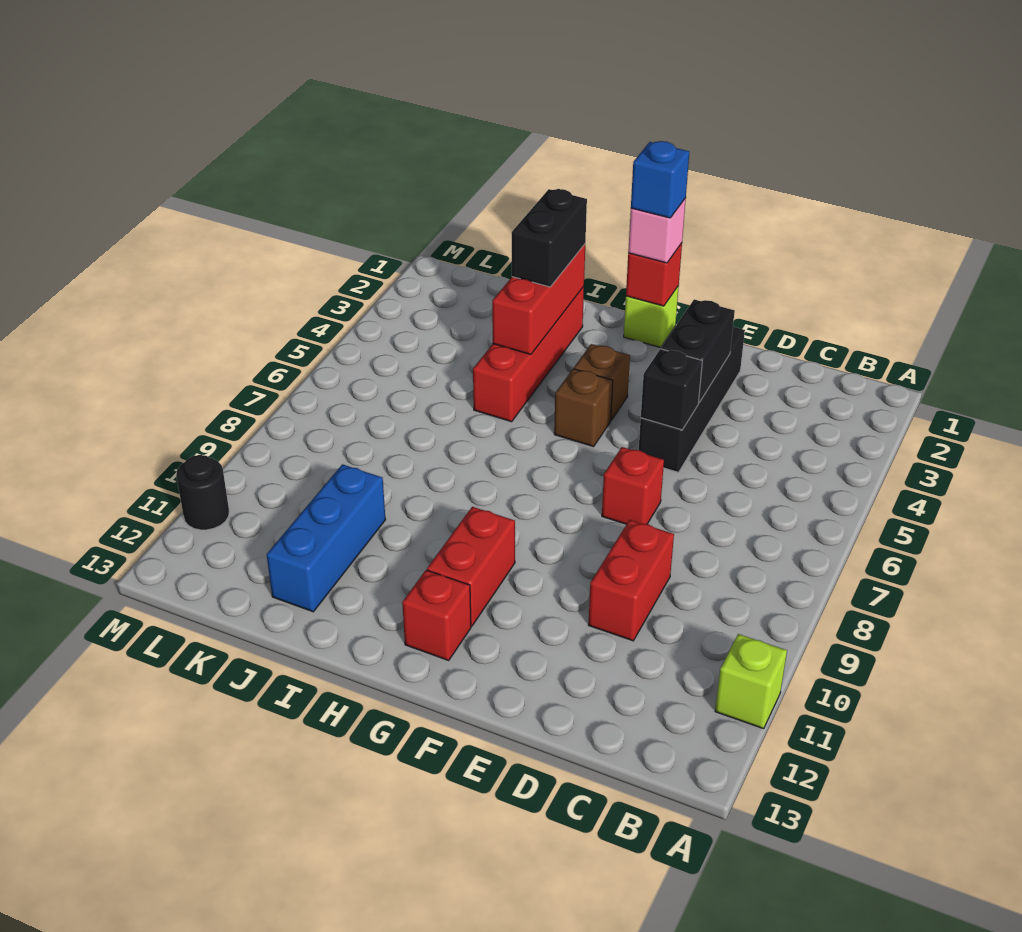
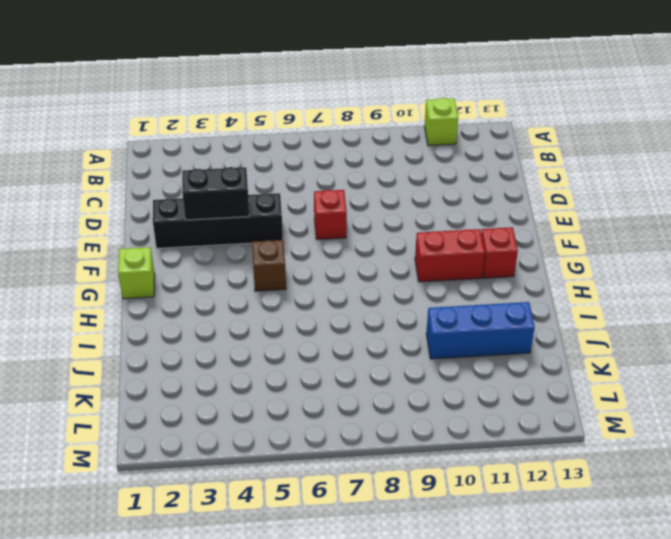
none -> red brick D9:D10 level 1
none -> brown brick G4 level 1
none -> red brick I2:I5 level 1

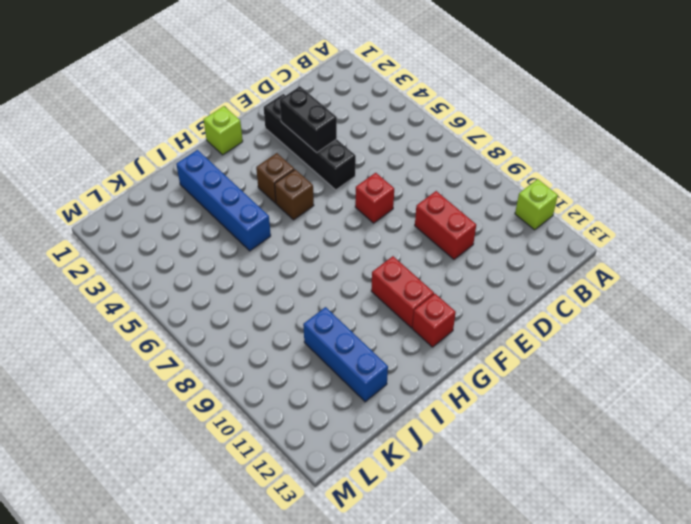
blue brick I2:I5 level 1 -> red brick I2:I5 level 1
none -> black round brick M11 level 1
none -> black brick E5 level 2
none -> red brick G1 level 2

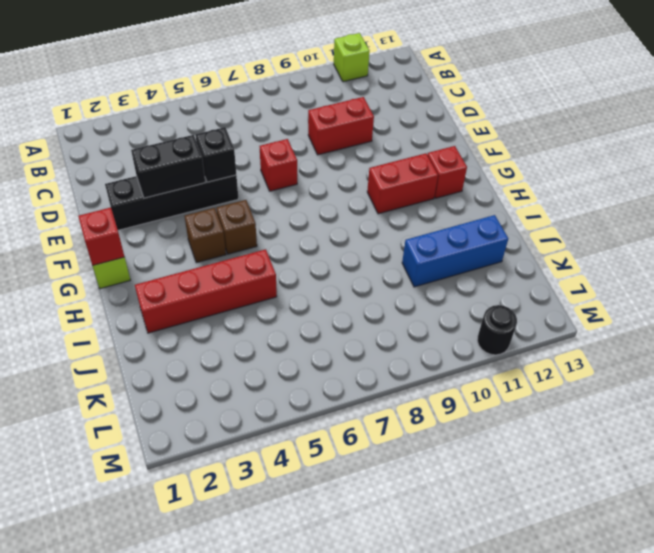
none -> red brick I2:I4 level 2
none -> pink brick G1 level 3
none -> black brick I2:I3 level 3

